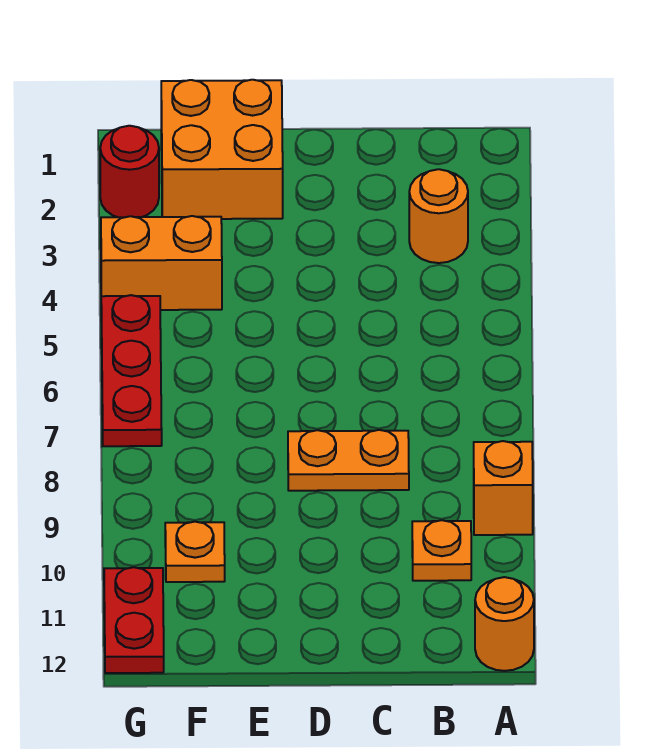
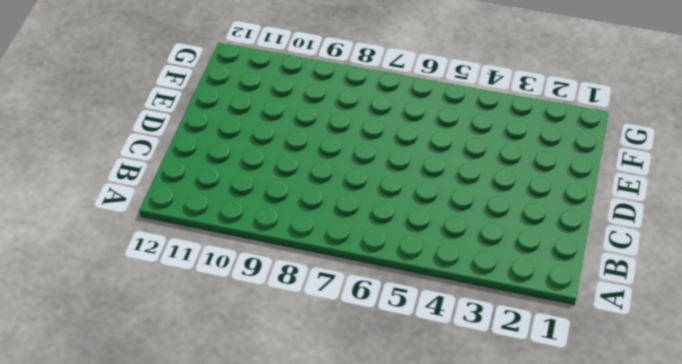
none -> orange brick A9 level 1
none -> orange round brick A12 level 1

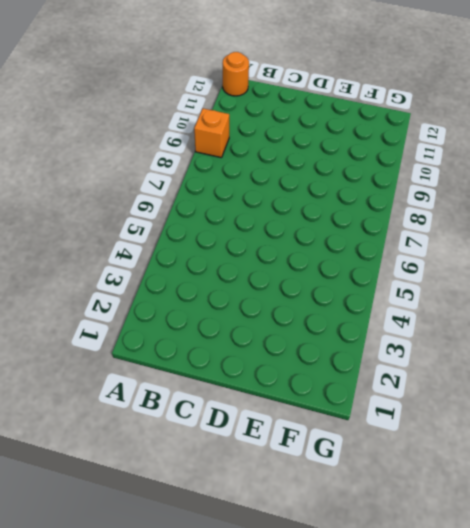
none -> orange round brick B3 level 1
none -> orange plate B10 level 1

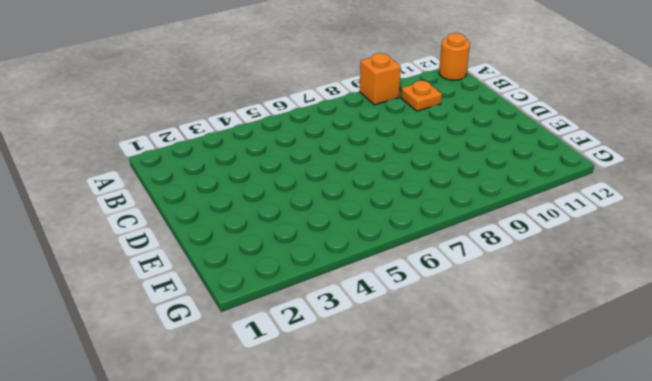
none -> orange round brick B3 level 1
none -> orange plate C8:D8 level 1

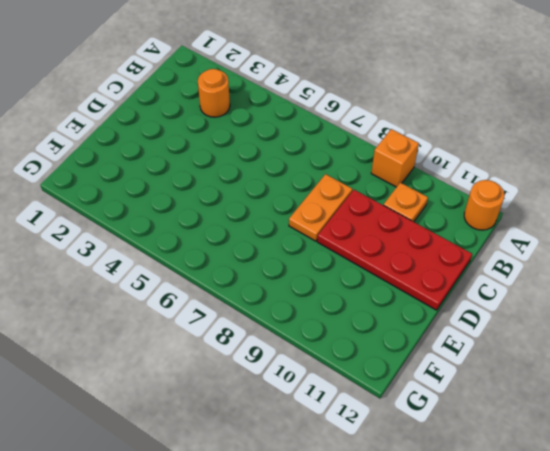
red plate C9:D12 level 1 -> none
none -> orange brick E1:F2 level 1
none -> orange brick F4:G4 level 1

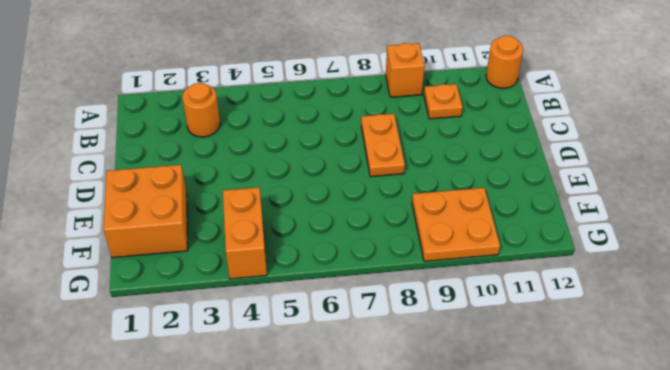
orange plate F9:G10 level 1 -> orange plate F10 level 1
none -> red round brick G2 level 1
none -> red plate G5:G7 level 1

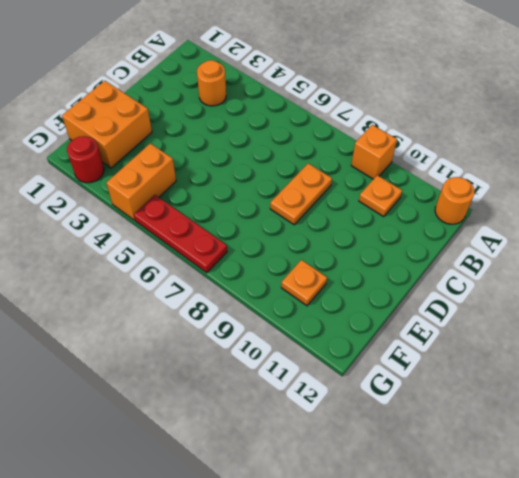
none -> red plate G11:G12 level 1

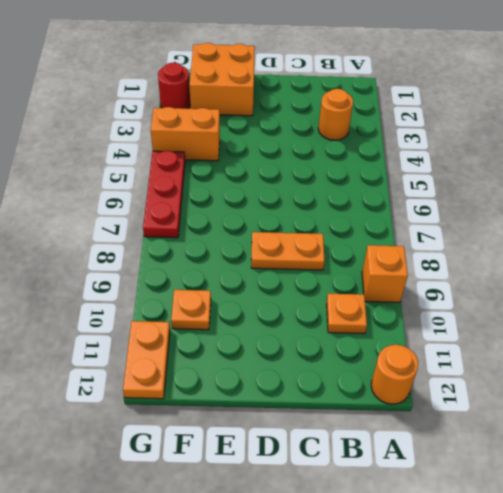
orange plate G11:G12 level 1 -> red plate G11:G12 level 1

